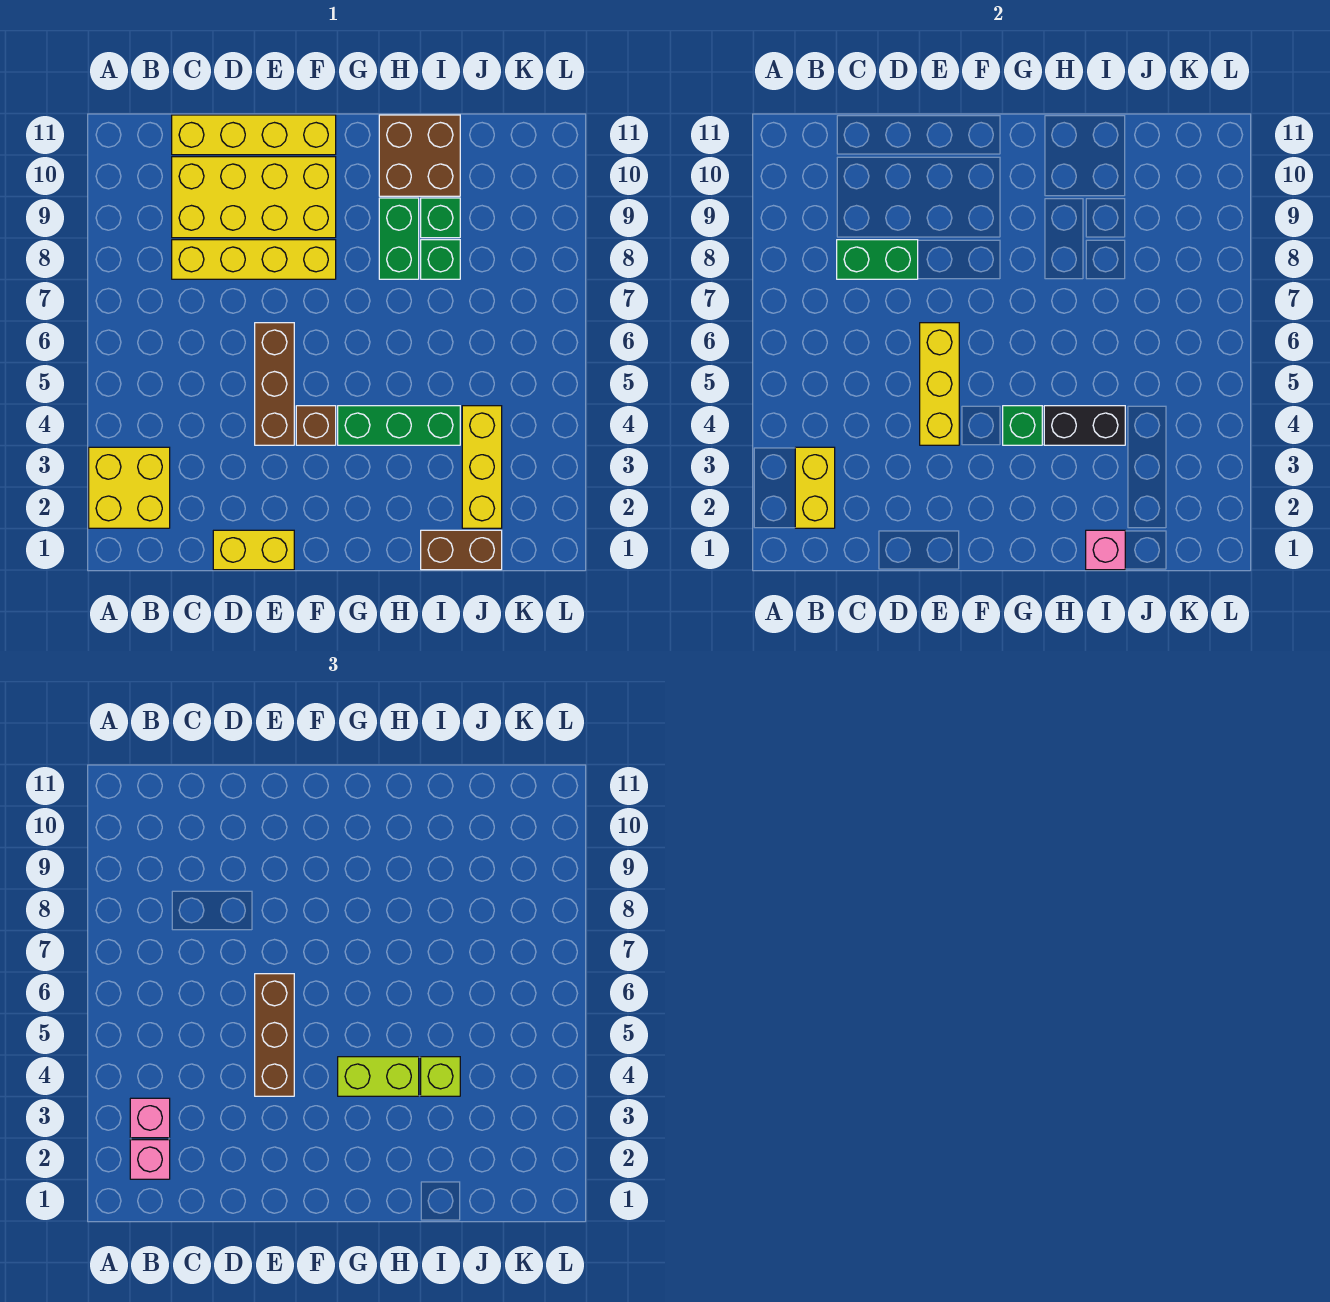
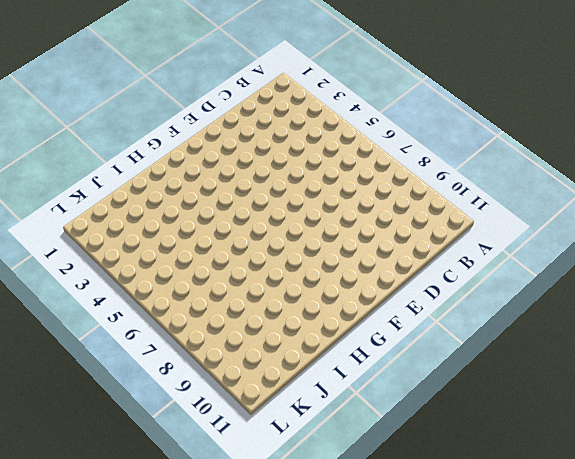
none -> yellow brick A2:B3 level 1
none -> yellow brick C8:F8 level 1
none -> yellow brick C9:F10 level 1

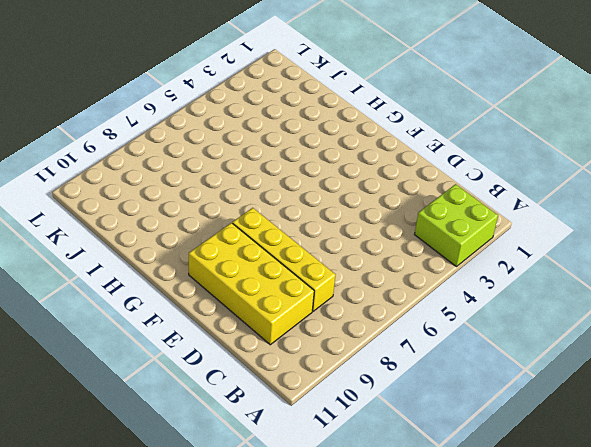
lime brick A2:B3 level 1 -> yellow brick A2:B3 level 1
none -> yellow brick C11:F11 level 1
none -> yellow brick D1:E1 level 1
none -> brown brick E4:E6 level 1

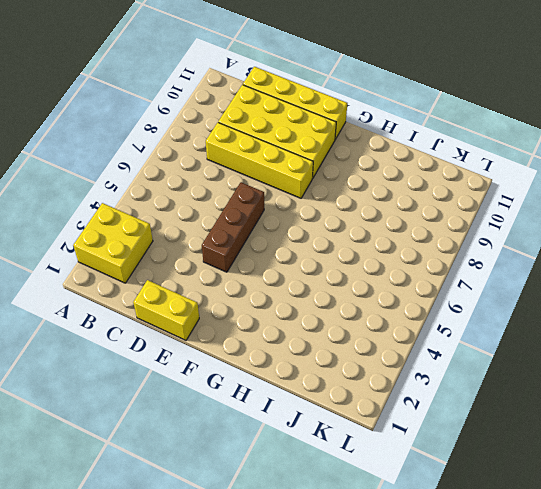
none -> brown brick F4 level 1
none -> green brick G4:I4 level 1
none -> green brick H8:H9 level 1

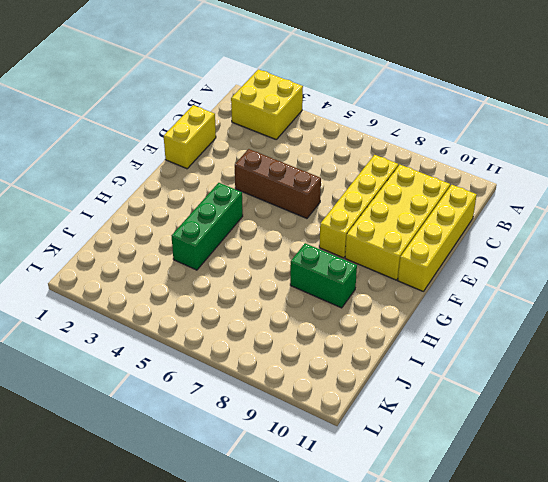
none -> brown brick F4 level 1
none -> brown brick H10:I11 level 1
none -> brown brick I1:J1 level 1

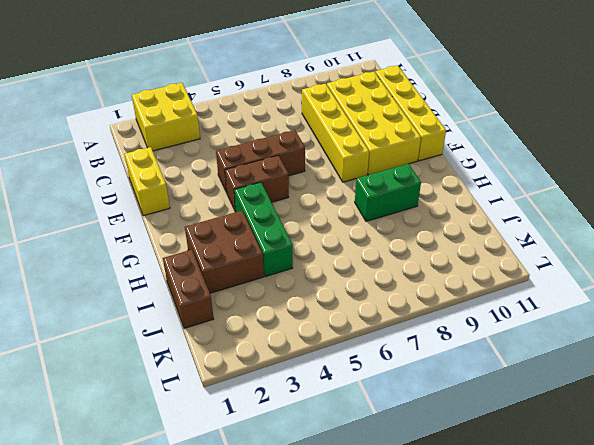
brown brick F4:F5 level 1 -> brown brick F4 level 1
brown brick H2:I3 level 1 -> brown brick H10:I11 level 1
none -> green brick I8 level 1
none -> green brick I9 level 1
none -> yellow brick J2:J4 level 1

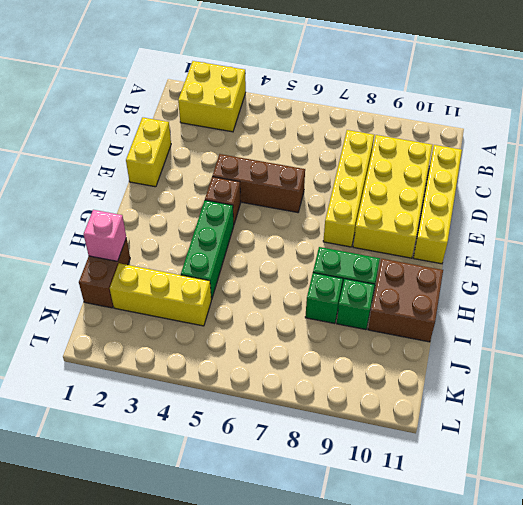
none -> yellow brick B2:B3 level 2
none -> green brick C8:D8 level 2
none -> yellow brick E4:E6 level 2

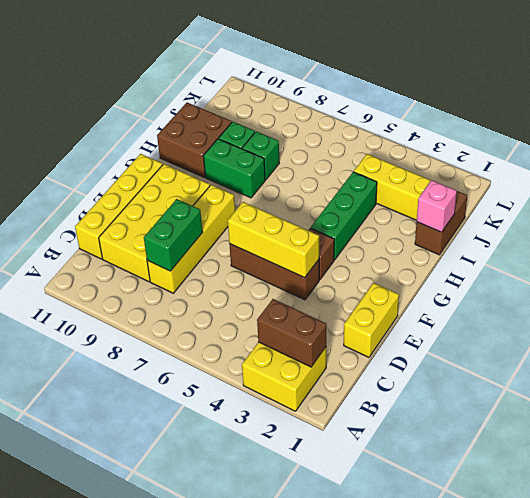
brown brick B2:B3 level 2 -> yellow brick B2:B3 level 2
none -> green brick G4 level 2
none -> black brick H4:I4 level 2
none -> pink brick B2 level 3

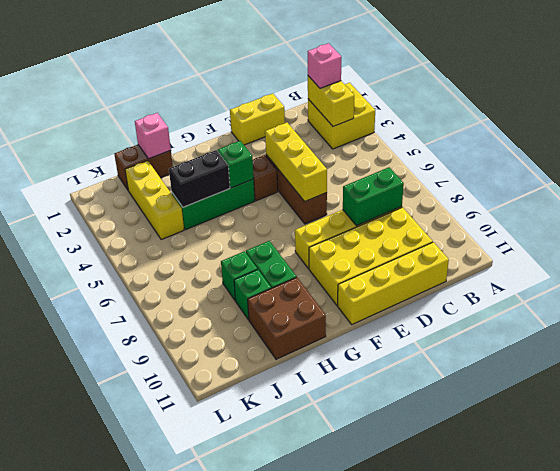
none -> pink brick B3 level 3
none -> brown brick E4:E6 level 3
none -> lime brick G4:H4 level 3

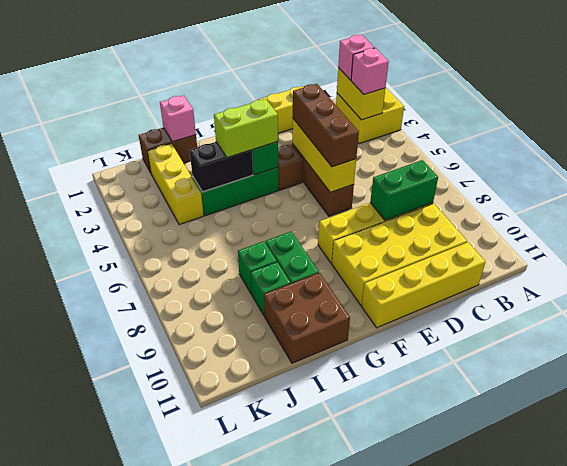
none -> lime brick I4 level 3

